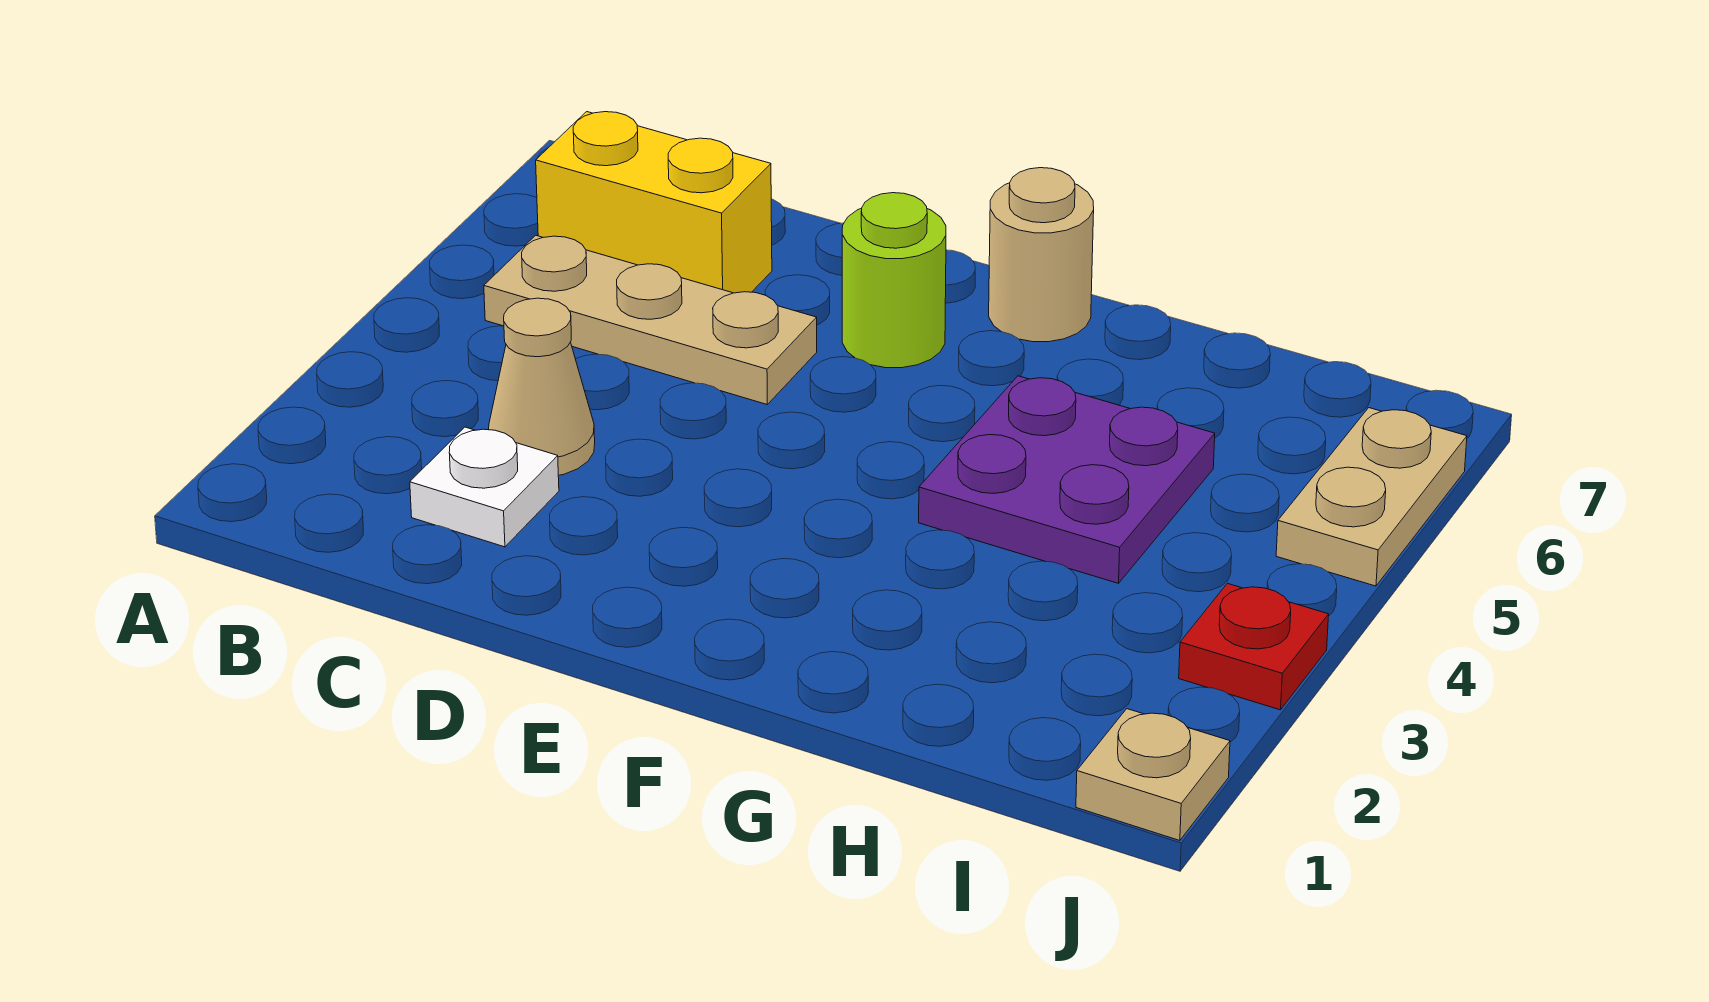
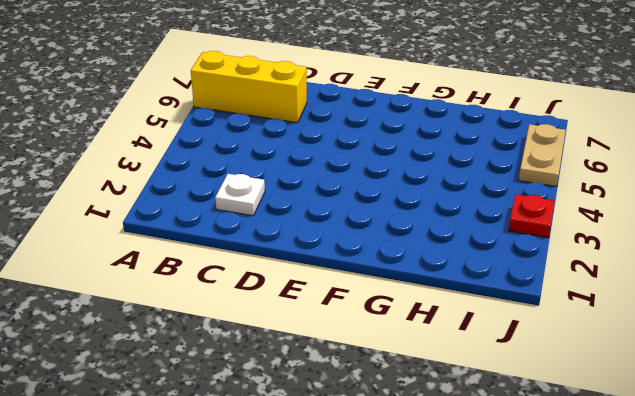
yellow brick A6:C6 level 1 -> yellow brick B6:C6 level 1
none -> tan plate B5:D5 level 1
none -> tan cone C3 level 1

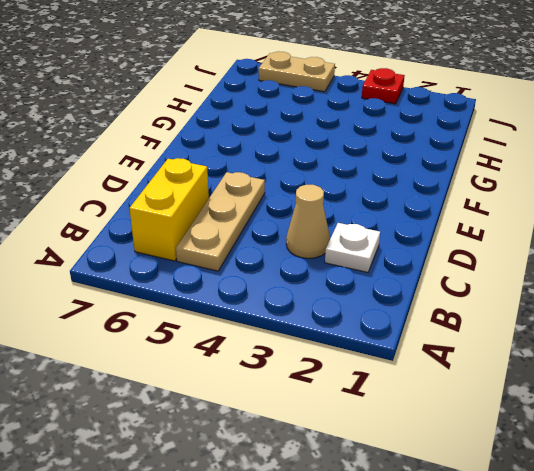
none -> lime round brick E6 level 1
none -> tan round brick F7 level 1

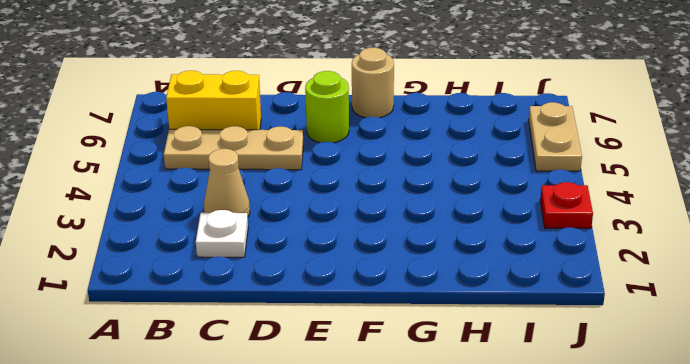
none -> purple plate G4:H5 level 1
none -> tan plate J1 level 1

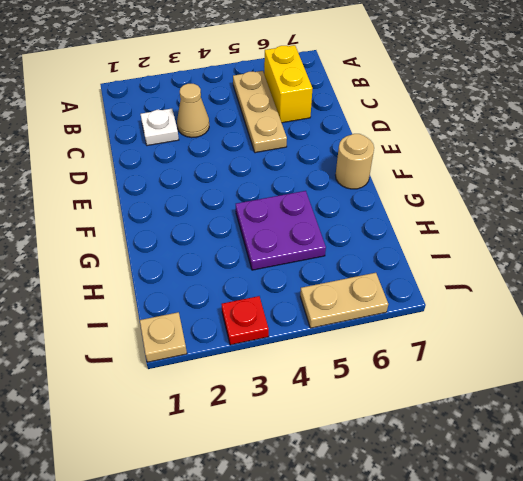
none -> lime round brick E6 level 1

